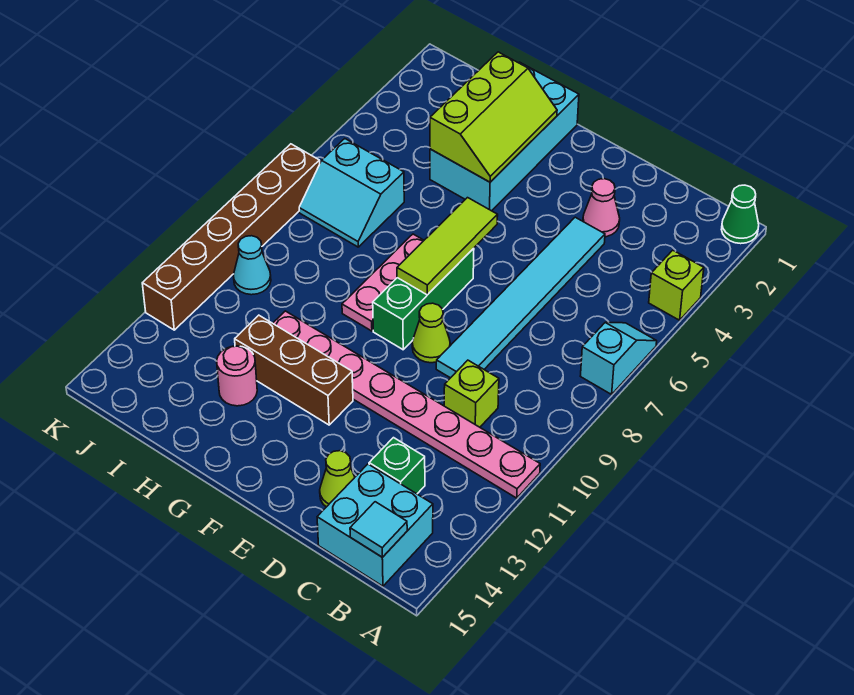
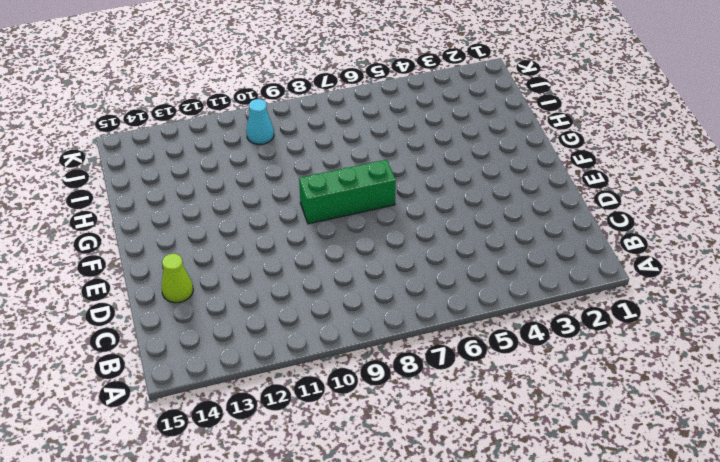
none -> green cone A1 level 1
none -> lime brick A4 level 1
none -> cyan slope A6:A7 level 1 top 7

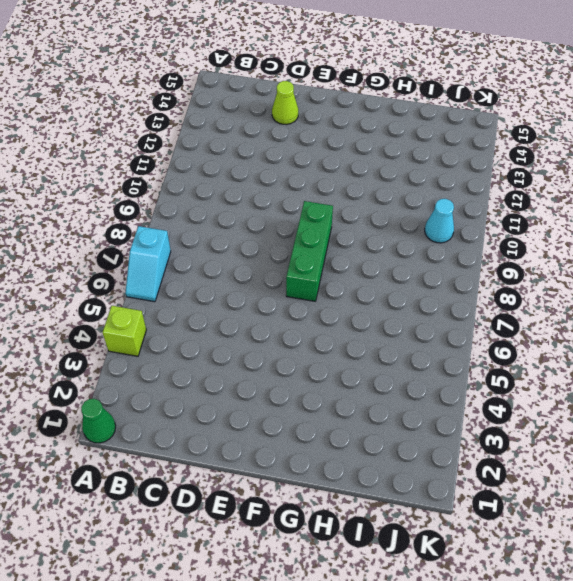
none -> pink plate A11:H11 level 1
none -> cyan brick B14:C15 level 1
none -> lime brick C10 level 1

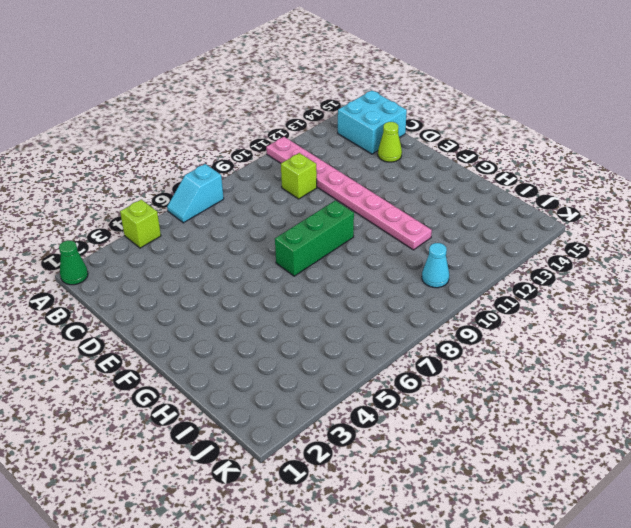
none -> green brick C13 level 1
none -> pink cone D3 level 1
none -> cyan tile D4:D9 level 1

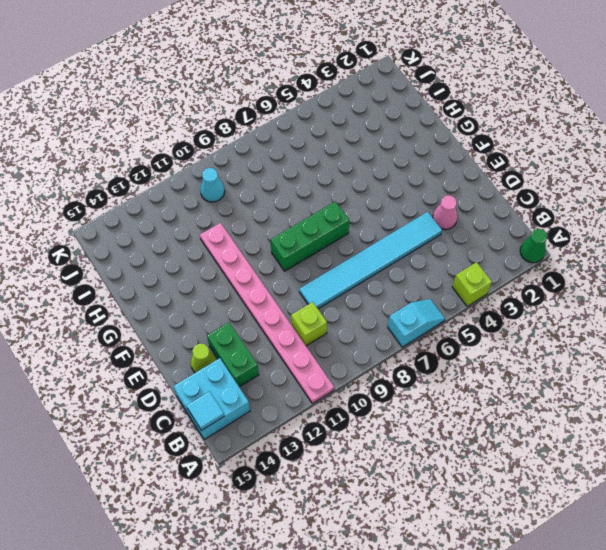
green brick C13:D13 level 1 -> green brick C13 level 1
none -> lime cone E9 level 1
none -> brown brick F12:H12 level 1
none -> cyan brick G1:H4 level 1

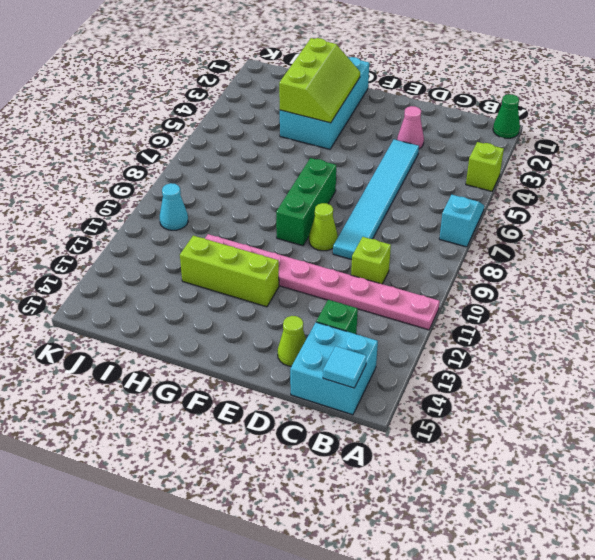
lime brick F12:H12 level 1 -> brown brick F12:H12 level 1
none -> pink plate G7:G9 level 1
none -> pink round brick H13 level 1
none -> cyan slope I6:J7 level 1 top 6

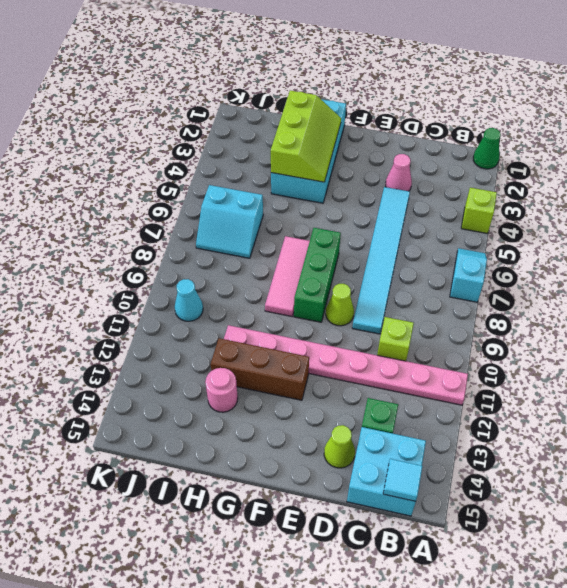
pink tile G7:G9 level 1 -> pink plate G7:G9 level 1
none -> brown brick K7:K12 level 1
none -> lime tile F6:F8 level 2

